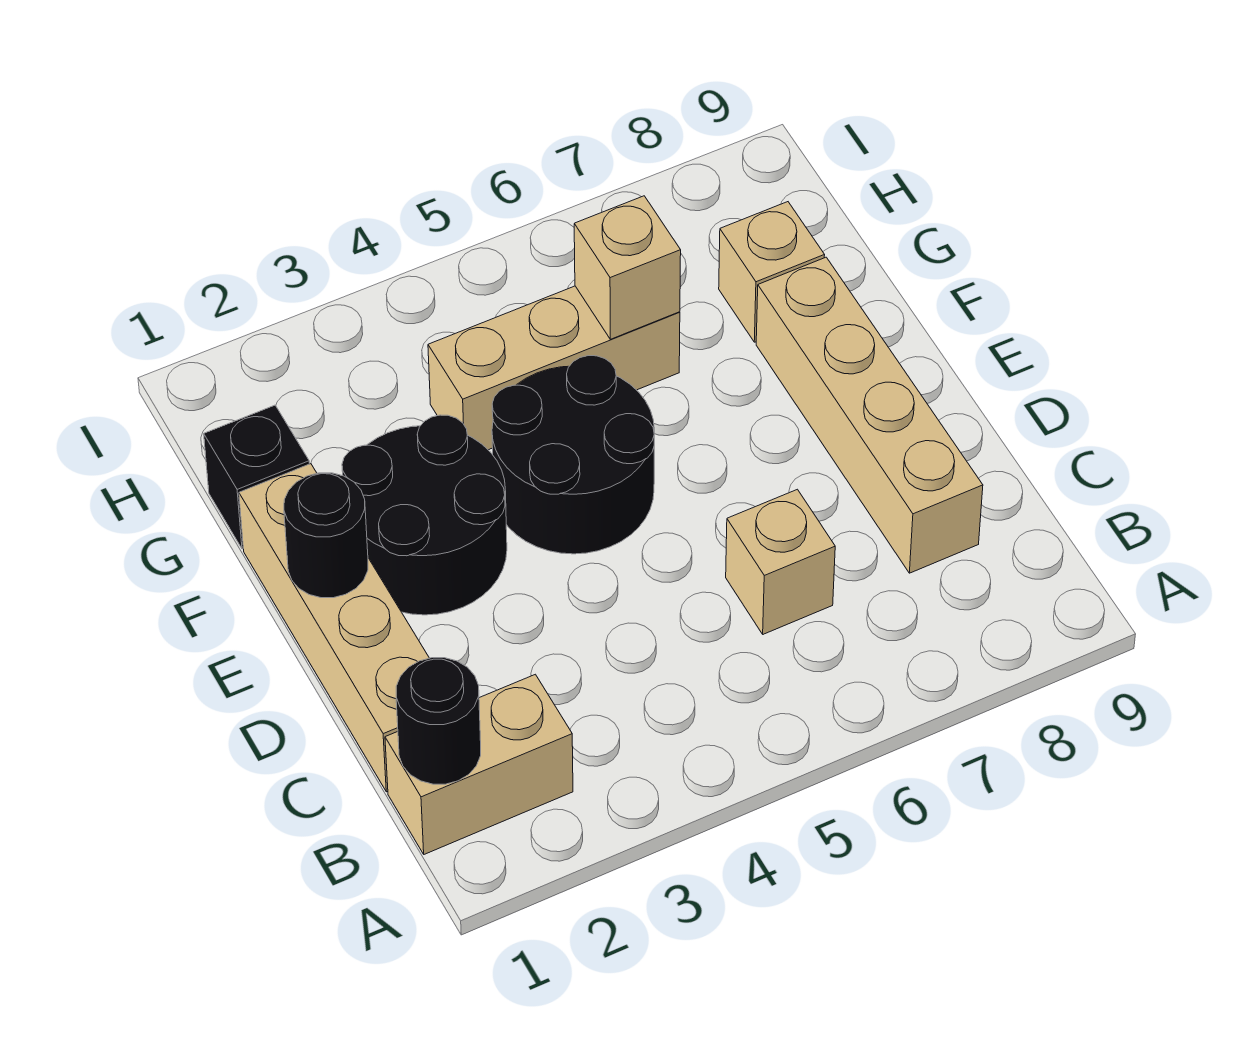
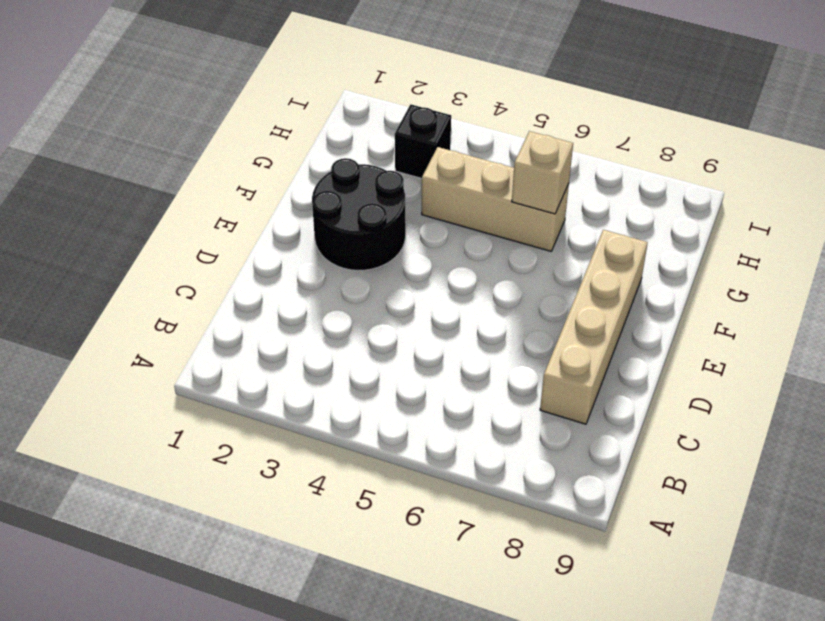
black brick H3 level 1 -> black brick G1 level 1
none -> tan brick B1:B2 level 1
none -> tan brick C1:F1 level 1
none -> tan brick C6 level 1

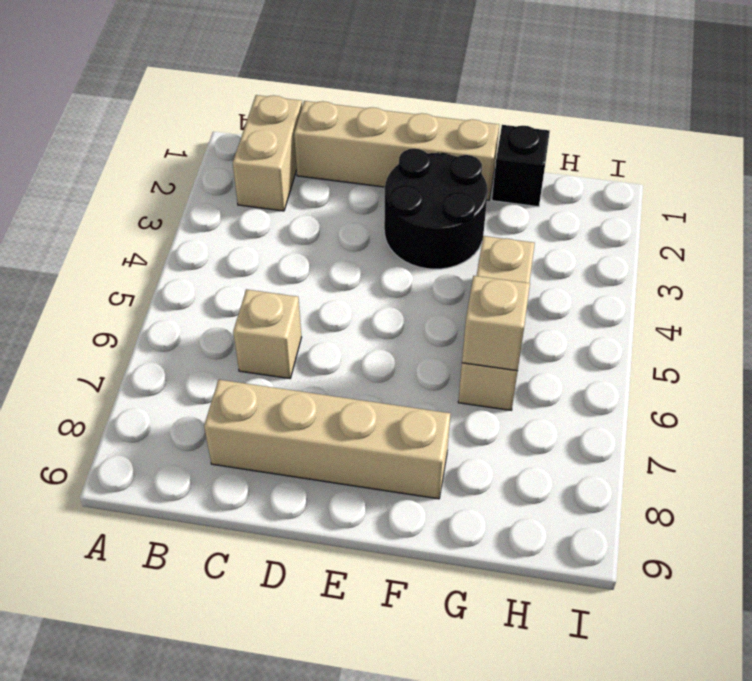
none -> black round brick E4:F5 level 1
none -> tan brick G8 level 1
none -> black round brick B1 level 2

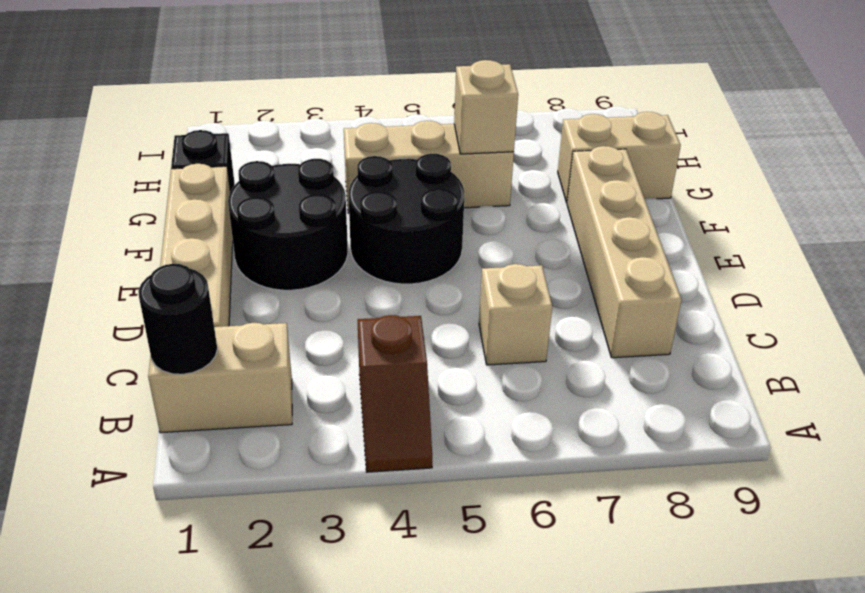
brown slope A4:B4 level 1 top B -> none
tan brick G8:G9 level 1 -> tan brick G8 level 1
none -> black round brick E1 level 2

